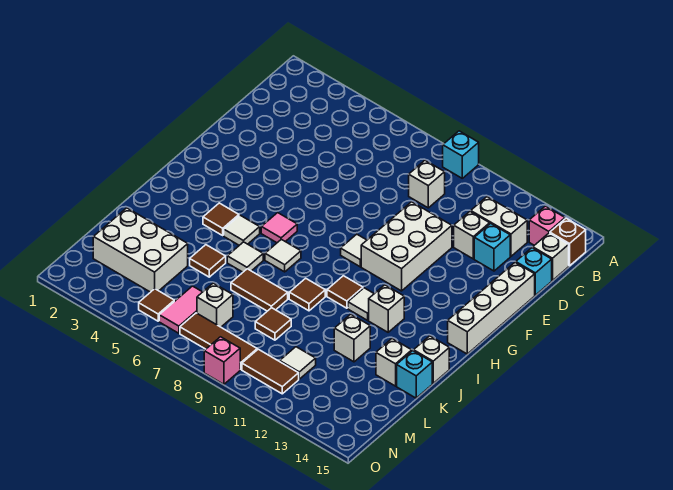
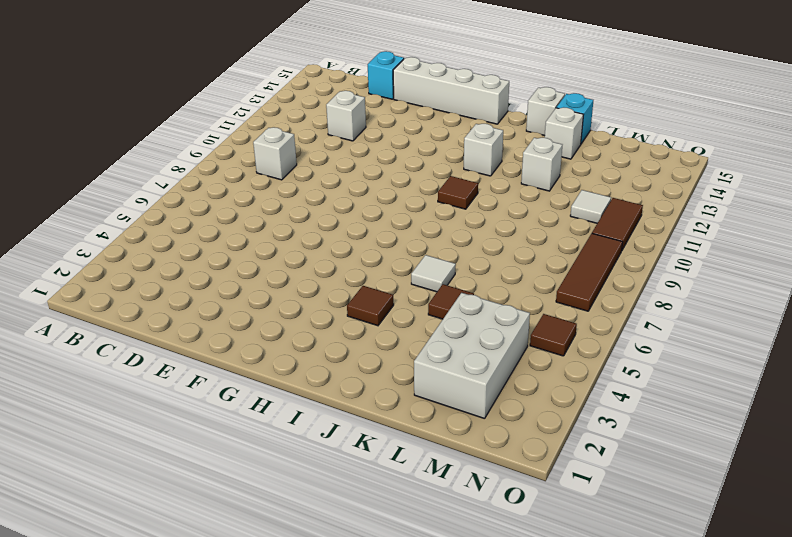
none -> cyan brick A9 level 1
none -> pink brick B14 level 1
none -> brown brick B15 level 1
none -> white brick C12:C13 level 1

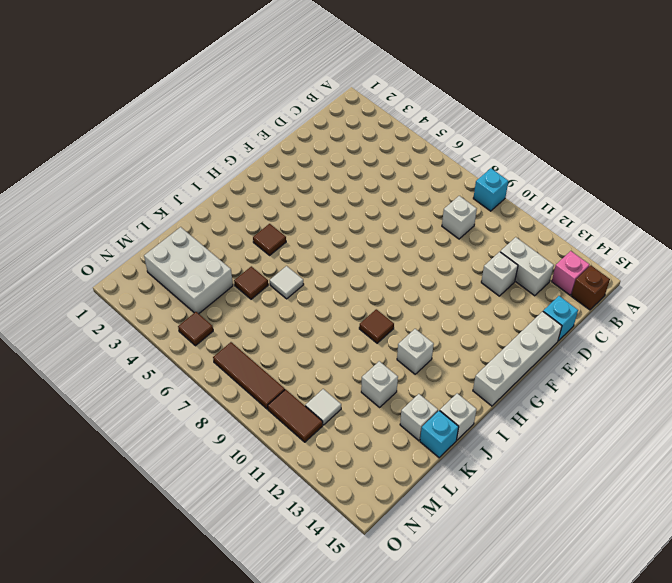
none -> white brick C15 level 1
none -> cyan brick D13 level 1
none -> white brick E10:G11 level 1
none -> white tile G9 level 1

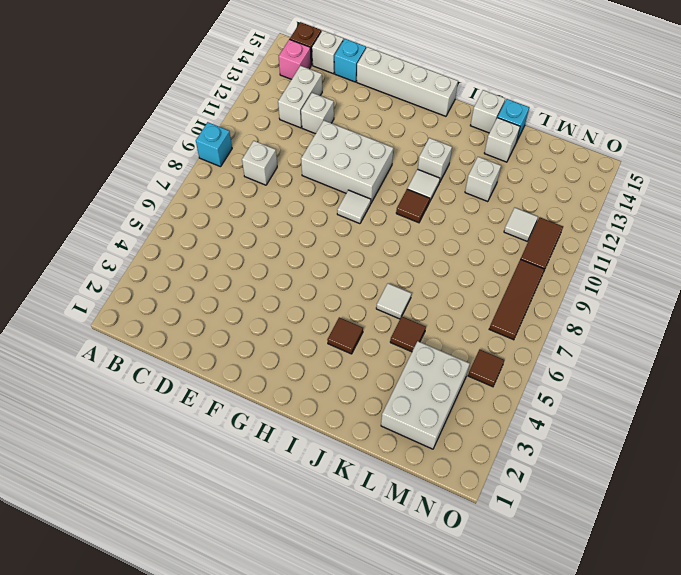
none -> cyan brick D13 level 1
none -> pink tile H6 level 1
none -> white tile I5 level 1
none -> white tile I7 level 1

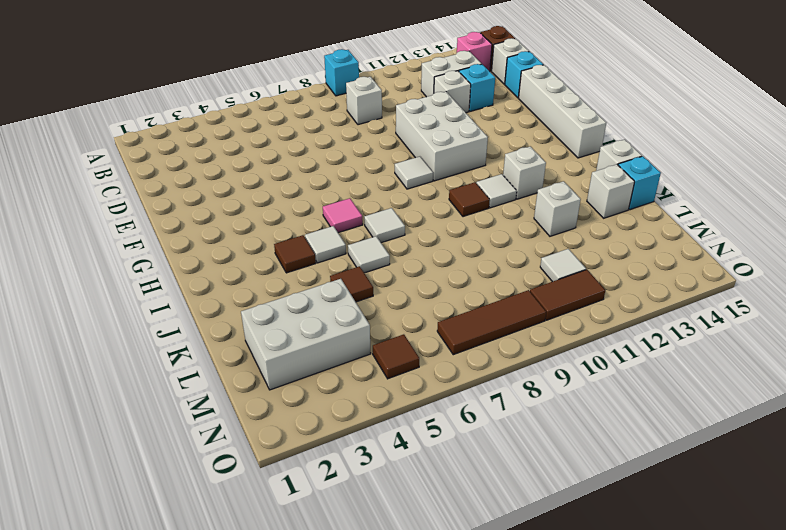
none -> brown tile J9 level 1
none -> brown tile K7:K8 level 1
none -> brown tile L9 level 1
none -> pink tile M6:N6 level 1

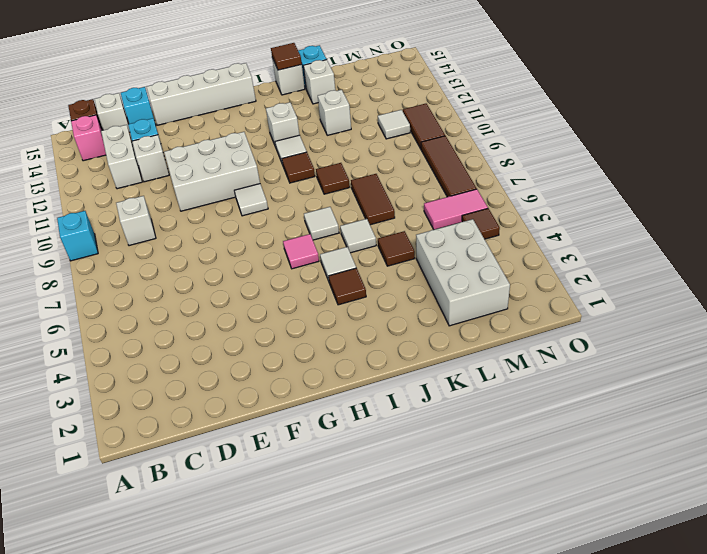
brown tile J15 level 2 -> brown tile L9 level 1
none -> white brick M7 level 1
none -> pink brick O9 level 1

